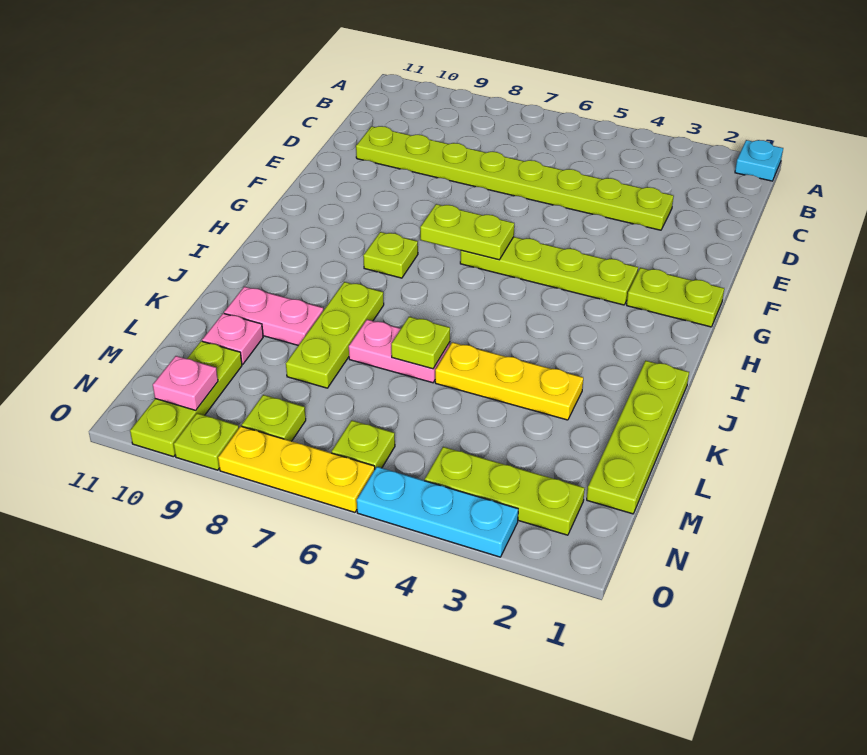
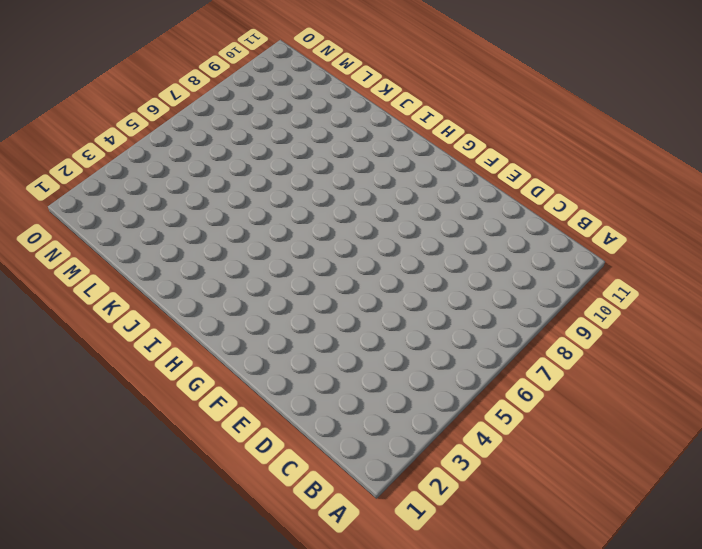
none -> cyan plate A1 level 1
none -> lime plate D3:D10 level 1
none -> lime plate G1:G2 level 1

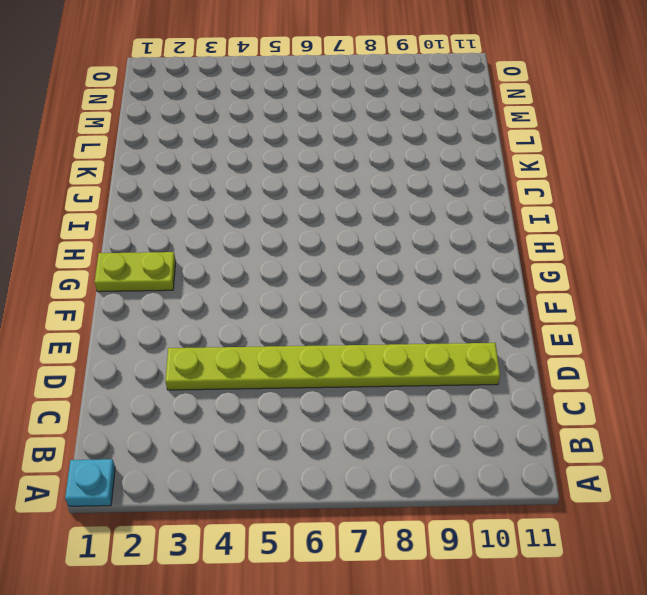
none -> lime plate G3:G6 level 1
none -> lime plate H8 level 1
none -> lime plate J1:M1 level 1

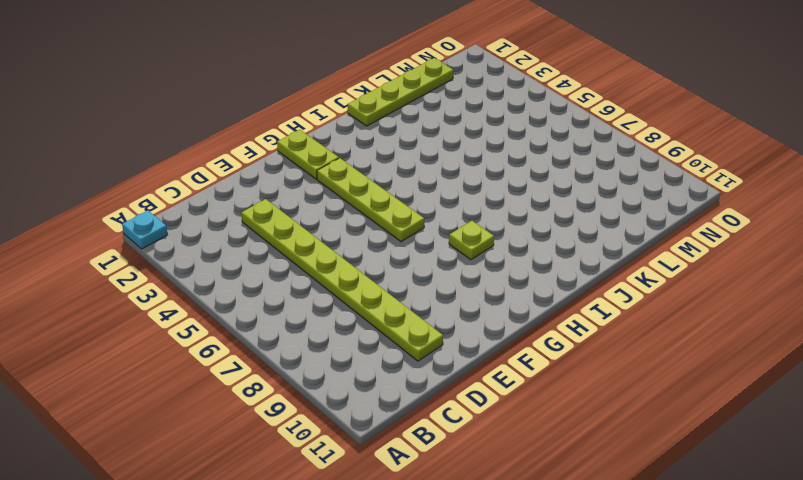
none -> lime plate J8:L8 level 1
none -> yellow plate K3:K5 level 1
none -> pink plate K6:K7 level 1

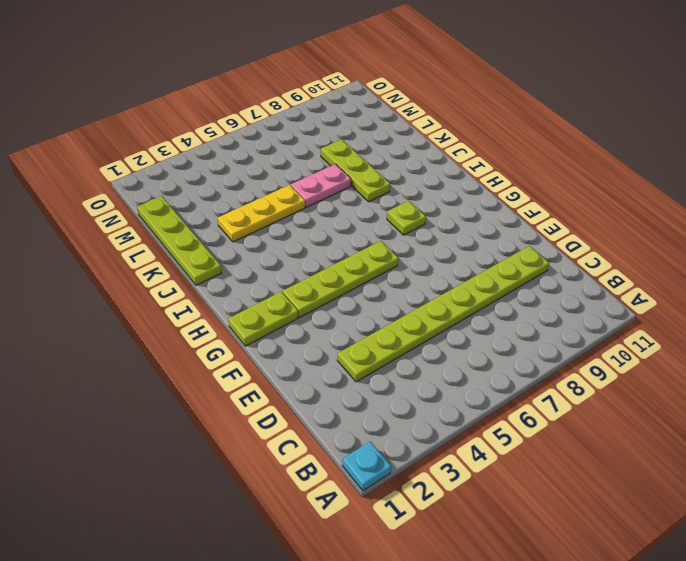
none -> pink plate K9:K10 level 1
none -> pink plate L10 level 1
none -> lime plate M10:O10 level 1

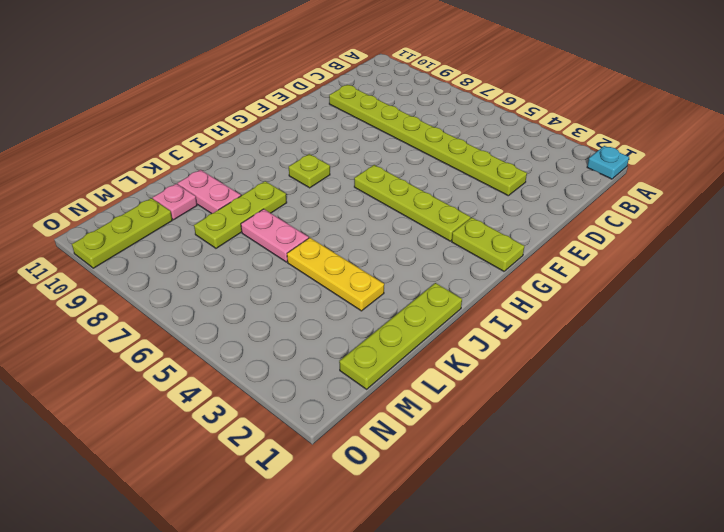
none -> lime plate N2:N4 level 1
none -> lime plate N6 level 1
none -> lime plate N8 level 1

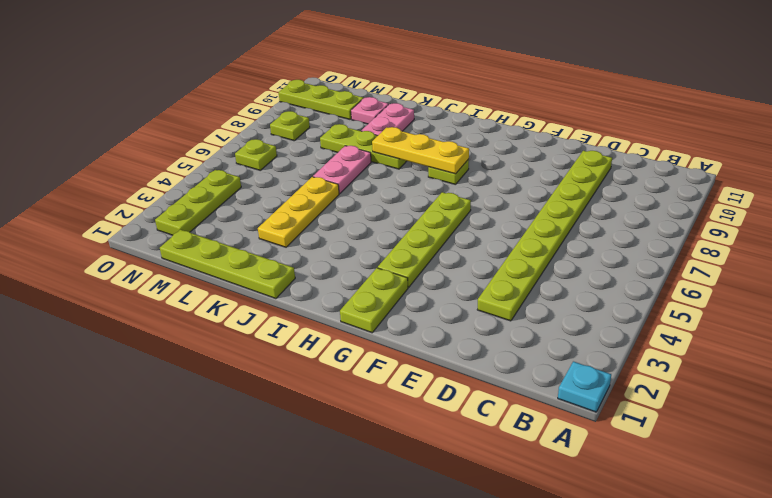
yellow plate H8:J8 level 2 -> yellow plate O6:O8 level 1
none -> cyan plate O3:O5 level 1
none -> lime plate O9 level 1
none -> lime plate G6:G7 level 2

